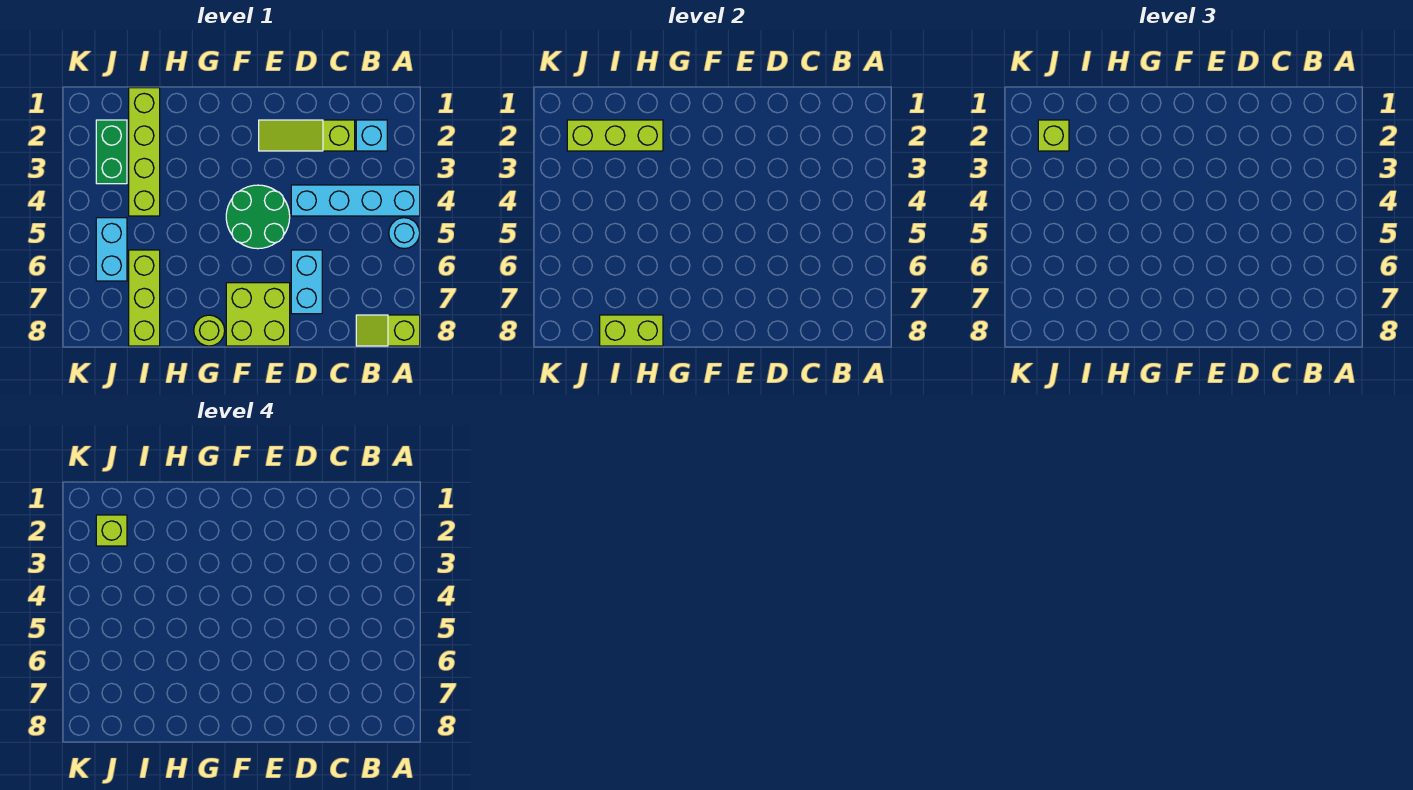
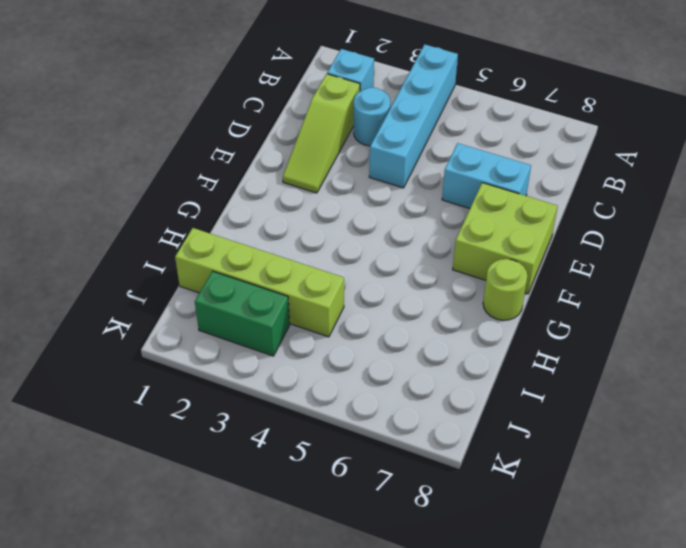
cyan round brick C3 level 1 -> cyan round brick A5 level 1
none -> lime slope A8:B8 level 1 top A
none -> green round brick E4:F5 level 1
none -> lime brick I6:I8 level 1

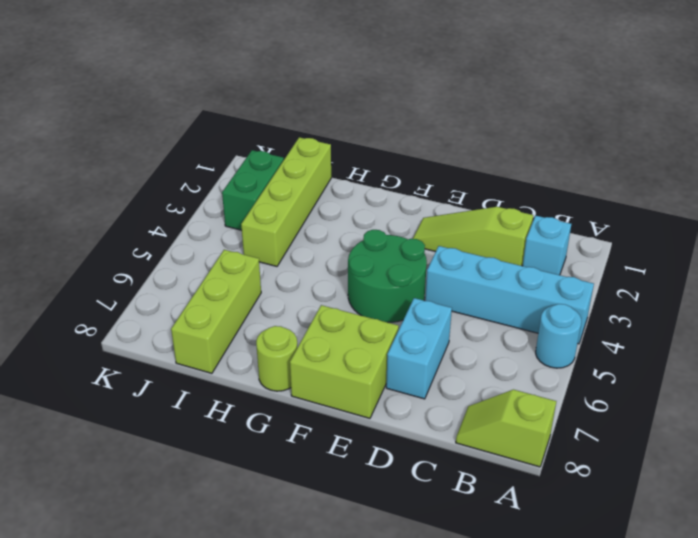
none -> cyan brick J5:J6 level 1
none -> lime brick H2:J2 level 2
none -> lime brick H8:I8 level 2

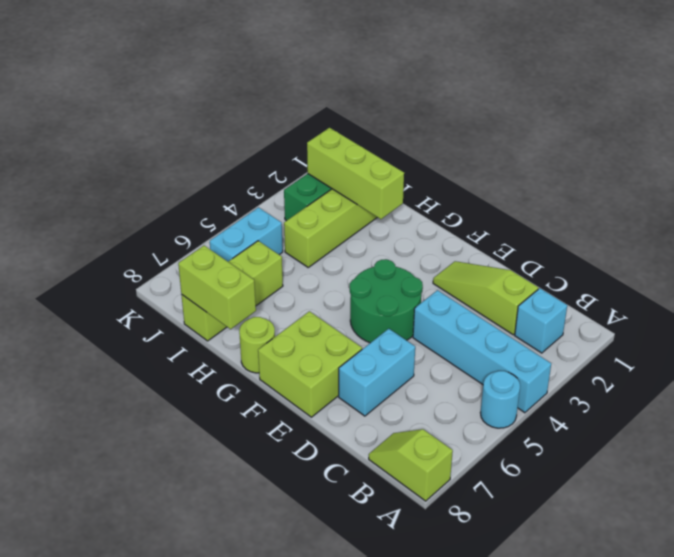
none -> lime brick J2 level 3
none -> lime brick J2 level 4

